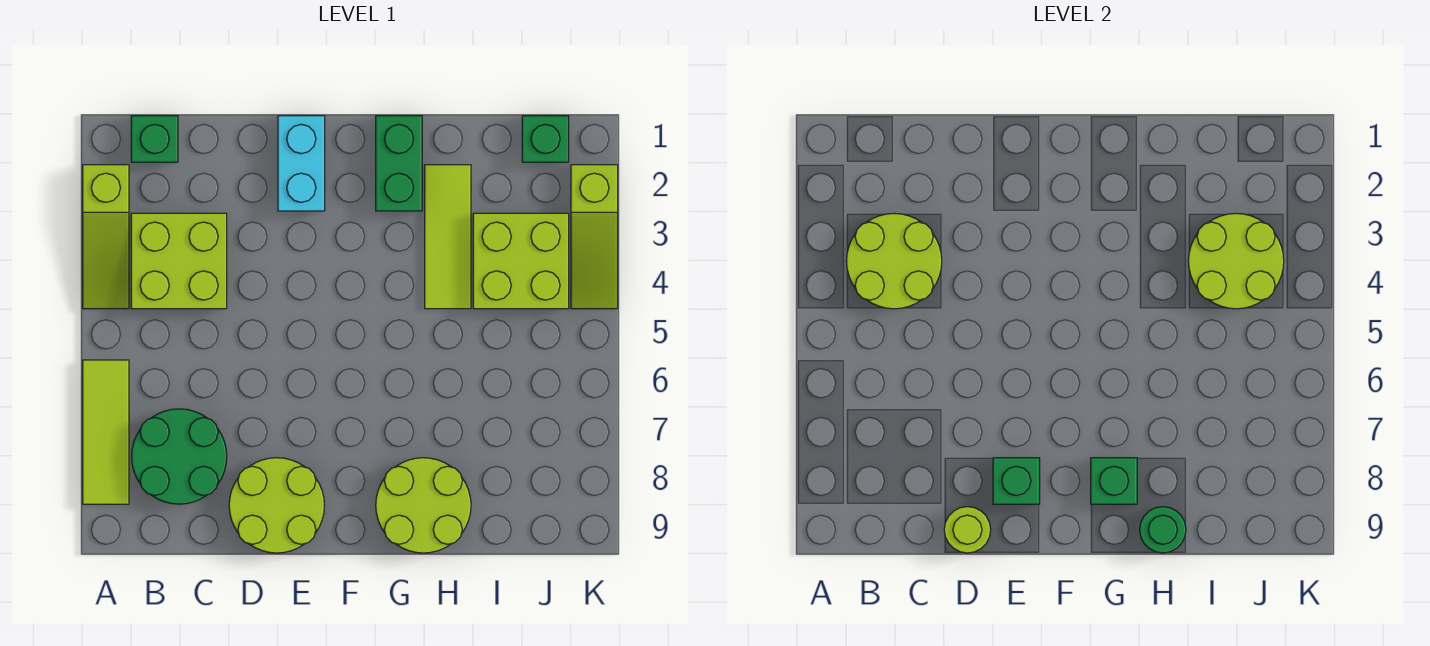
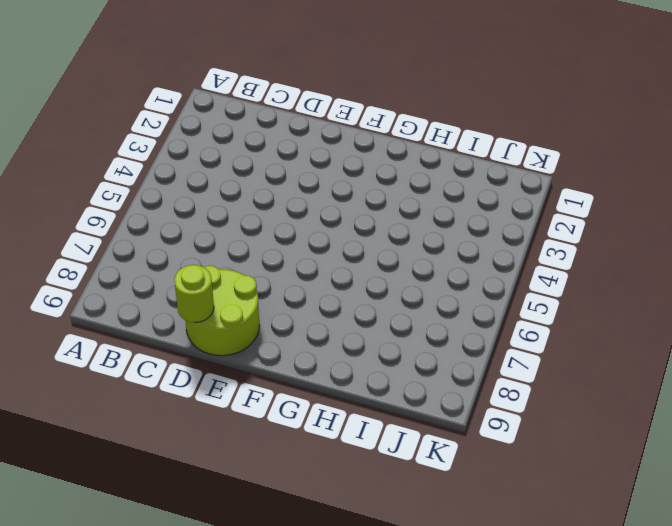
none -> lime slope A2:A4 level 1 top 2
none -> lime tile A6:A8 level 1
none -> green brick B1 level 1

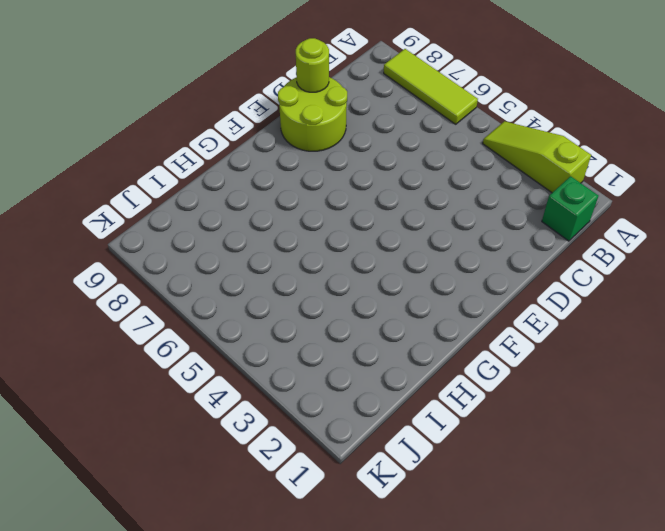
none -> lime brick B3:C4 level 1
none -> green round brick B7:C8 level 1
none -> cyan brick E1:E2 level 1

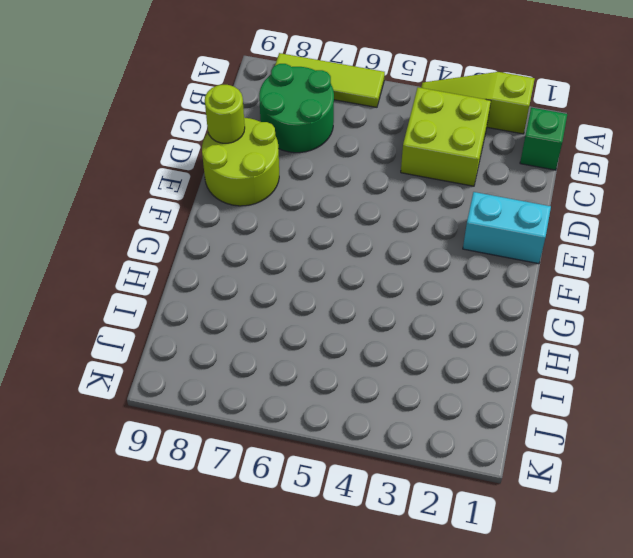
none -> green brick G1:G2 level 1
none -> lime round brick G8:H9 level 1
none -> lime tile H2:H4 level 1

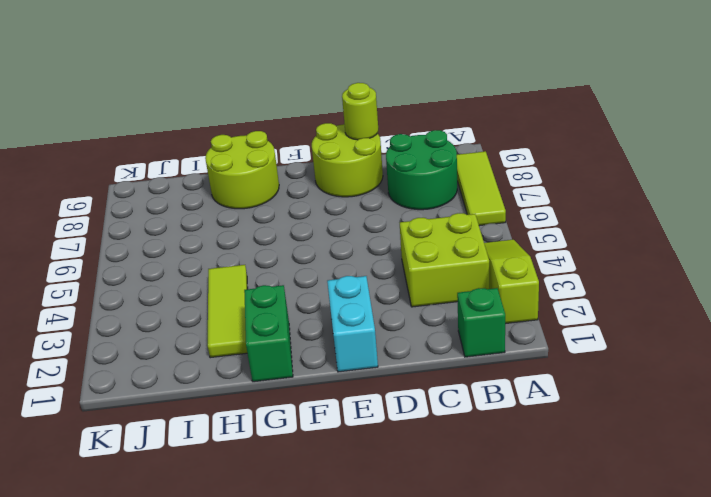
none -> lime brick I3:J4 level 1
none -> green brick J1 level 1
none -> lime slope K2:K4 level 1 top 2

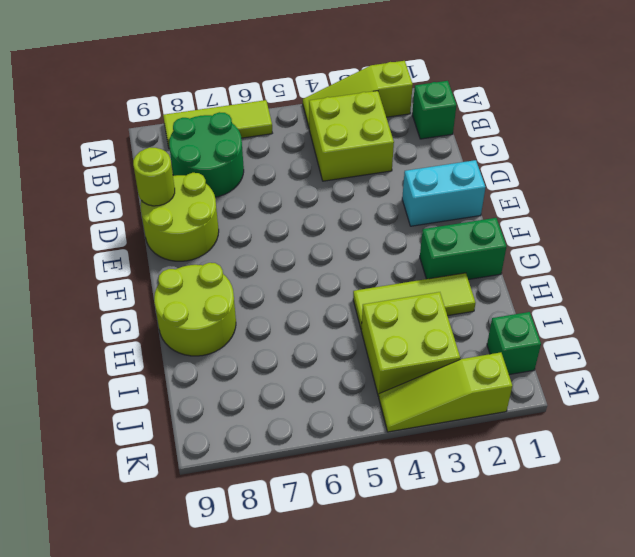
none -> lime round brick B3:C4 level 2
none -> green brick E8 level 2
none -> green brick G8 level 2

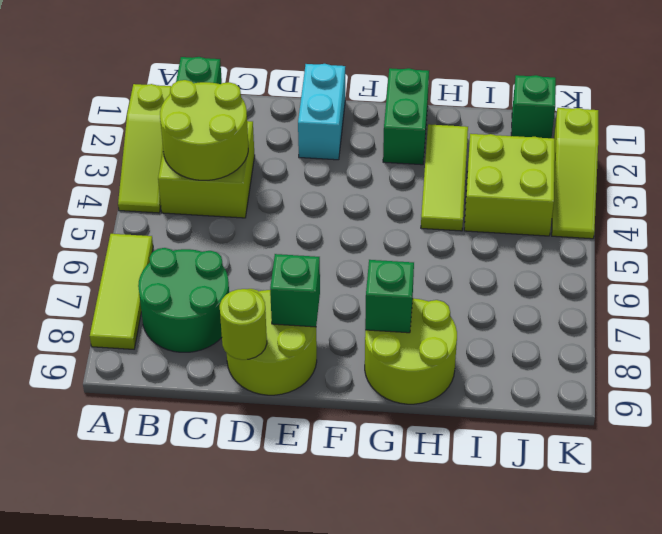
none -> green round brick H9 level 2
none -> lime round brick I3:J4 level 2

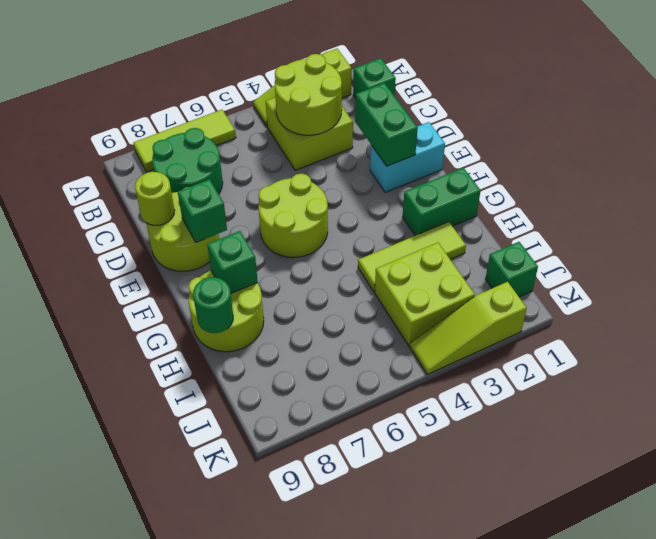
green brick D2:E2 level 2 -> none
lime round brick E5:F6 level 1 -> lime round brick I3:J4 level 2

